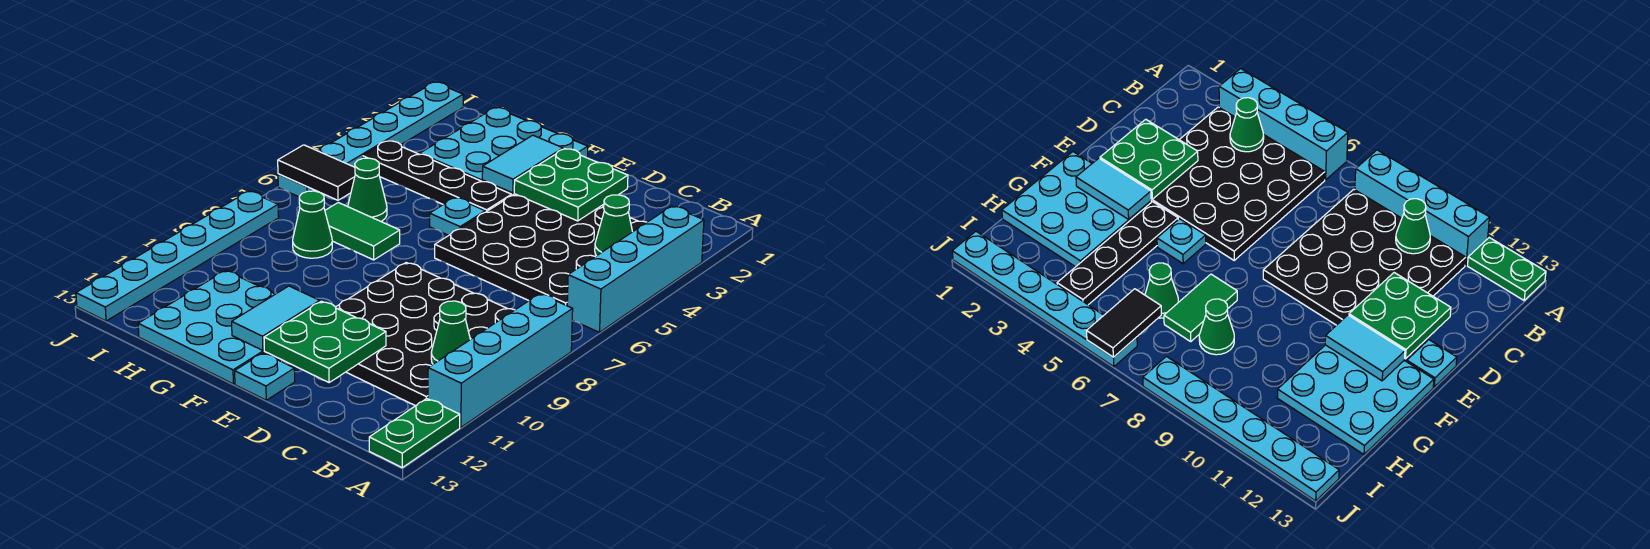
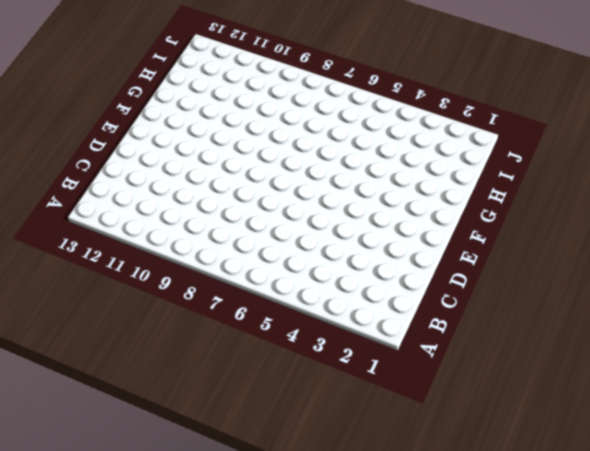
none -> cyan brick A3:A6 level 1
none -> cyan brick A8:A11 level 1
none -> green plate A12:A13 level 1

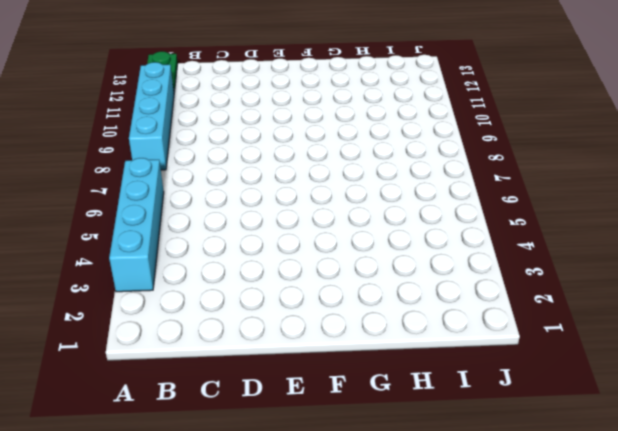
none -> black plate B3:E6 level 1
none -> black plate B8:E11 level 1
none -> cyan plate E13 level 1

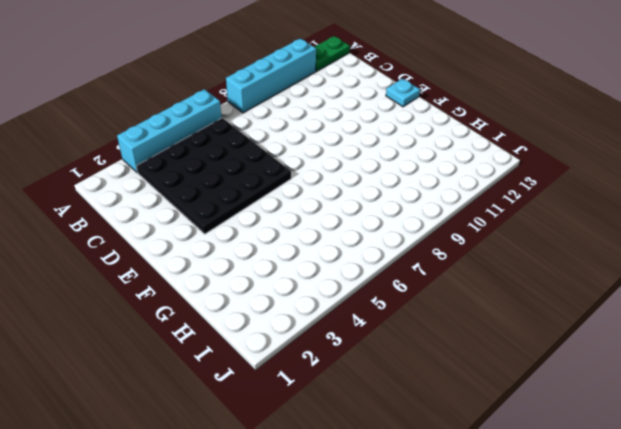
none -> black plate B8:E11 level 1
none -> cyan plate F1:H3 level 1
none -> black plate F4:I4 level 1

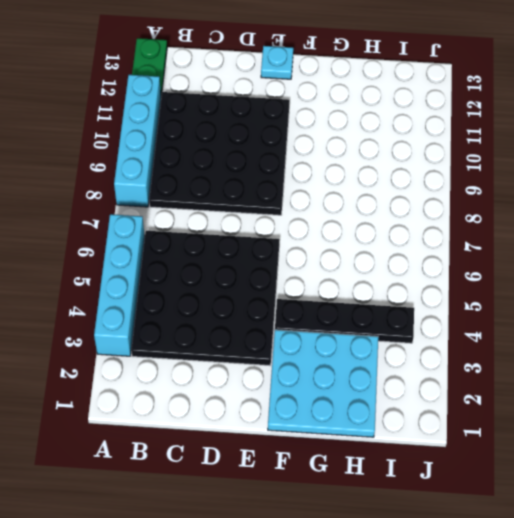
none -> cyan plate F5 level 1
none -> cyan plate F11:H13 level 1
none -> green tile G7:H7 level 1

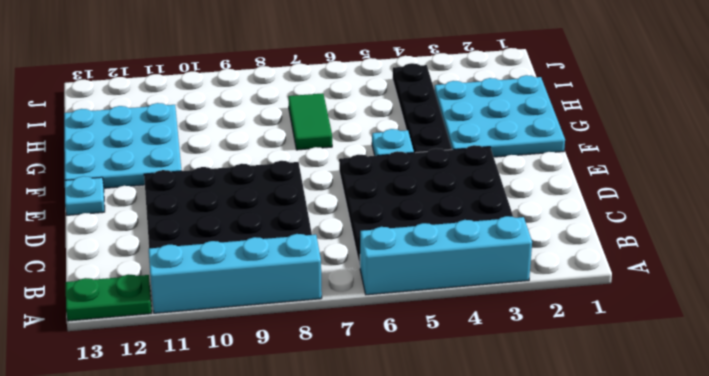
none -> green cone H6 level 1
none -> green cone H8 level 1
none -> cyan plate J1:J6 level 1

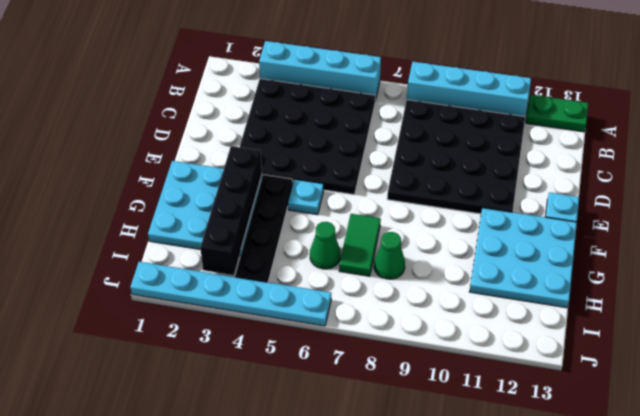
black brick F3:I3 level 2 -> cyan tile F2:F3 level 2
none -> cyan plate J8:J13 level 1
none -> green cone B4 level 2
none -> green cone B10 level 2

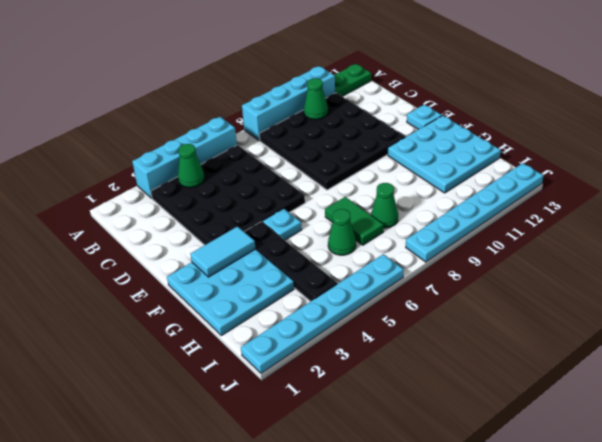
none -> green plate D2:E3 level 2
none -> green plate D11:E12 level 2
none -> cyan tile F11:F12 level 2

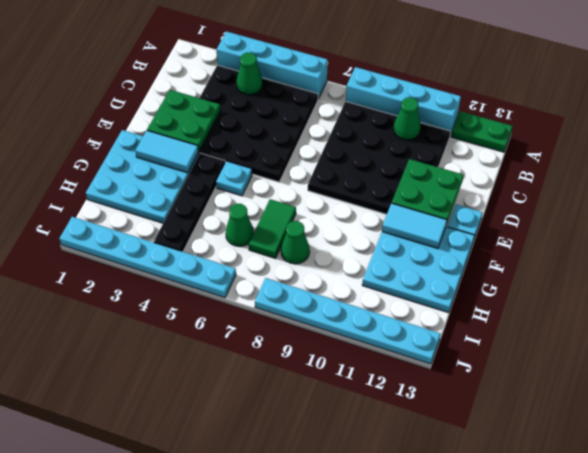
none -> black tile I6:J6 level 2

